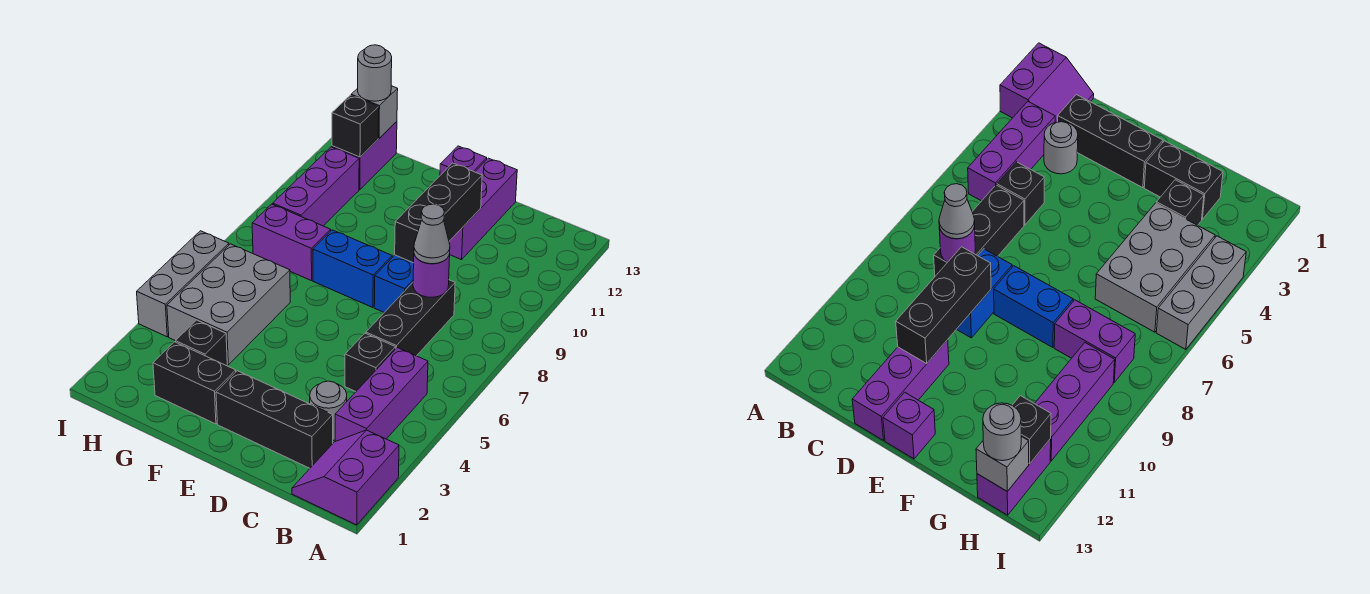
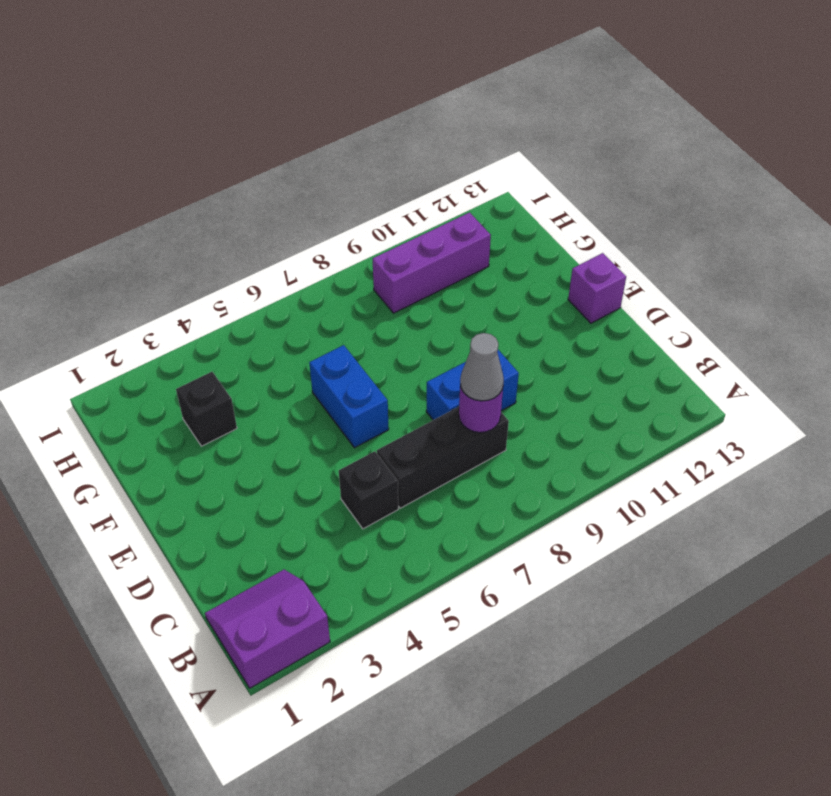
blue brick E6:F6 level 1 -> blue brick E8:F8 level 1
none -> purple brick B3:B5 level 1
none -> black brick C2:E2 level 1
none -> grey round brick C3 level 1

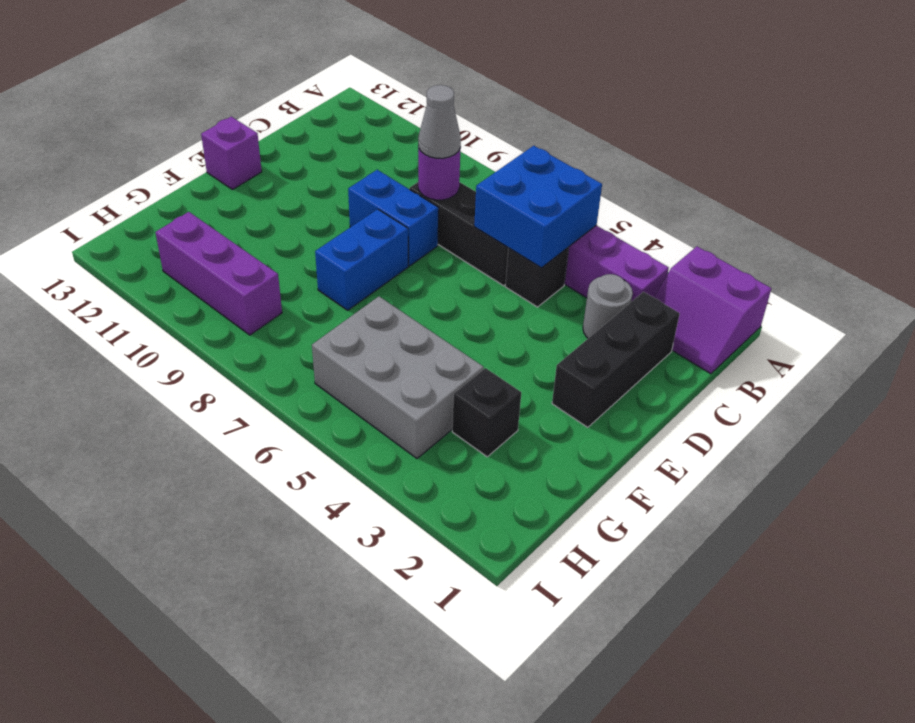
blue brick B5:C6 level 2 -> none
none -> purple brick D11:D13 level 1
none -> black brick F2:G2 level 1
none -> purple brick G8:H8 level 1

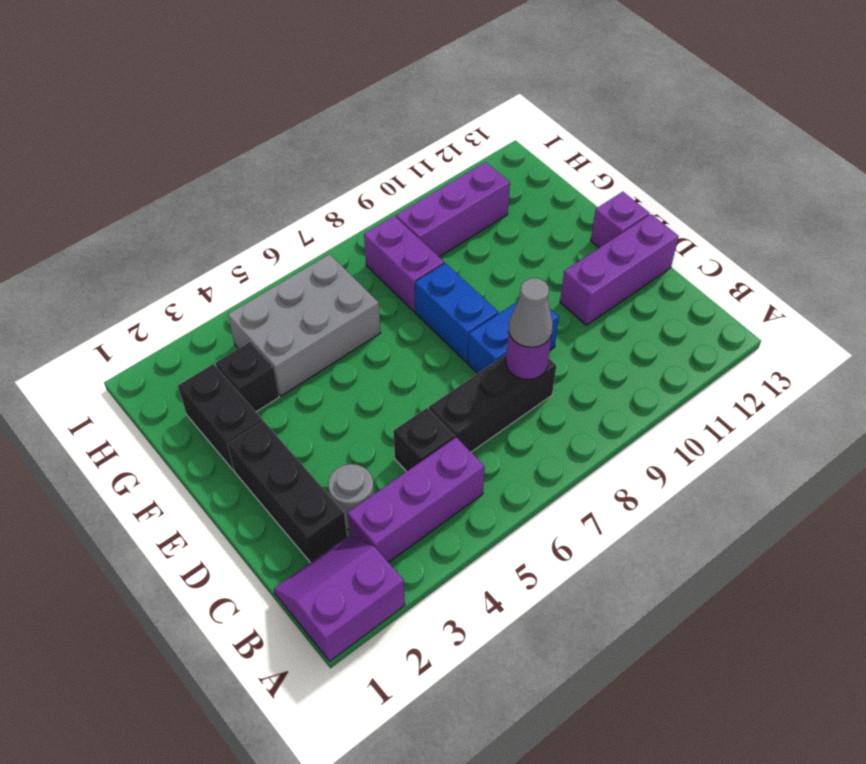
none -> purple brick H12:H13 level 1
none -> grey brick I4:I6 level 1
none -> black brick D9:D11 level 2

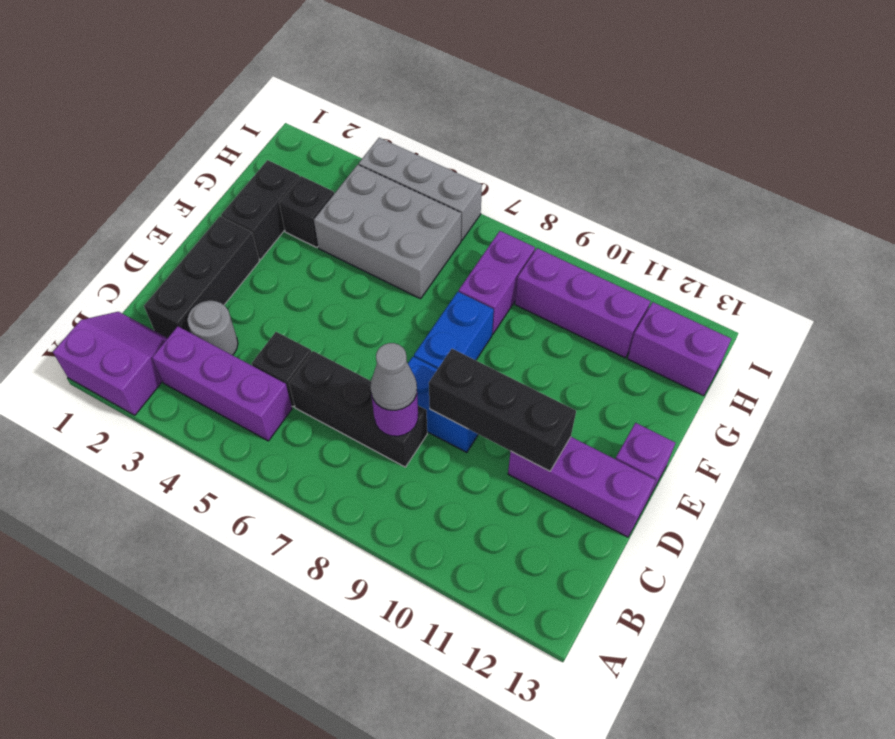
none -> black brick H12 level 2
none -> grey brick H13 level 2
none -> grey round brick H13 level 3

